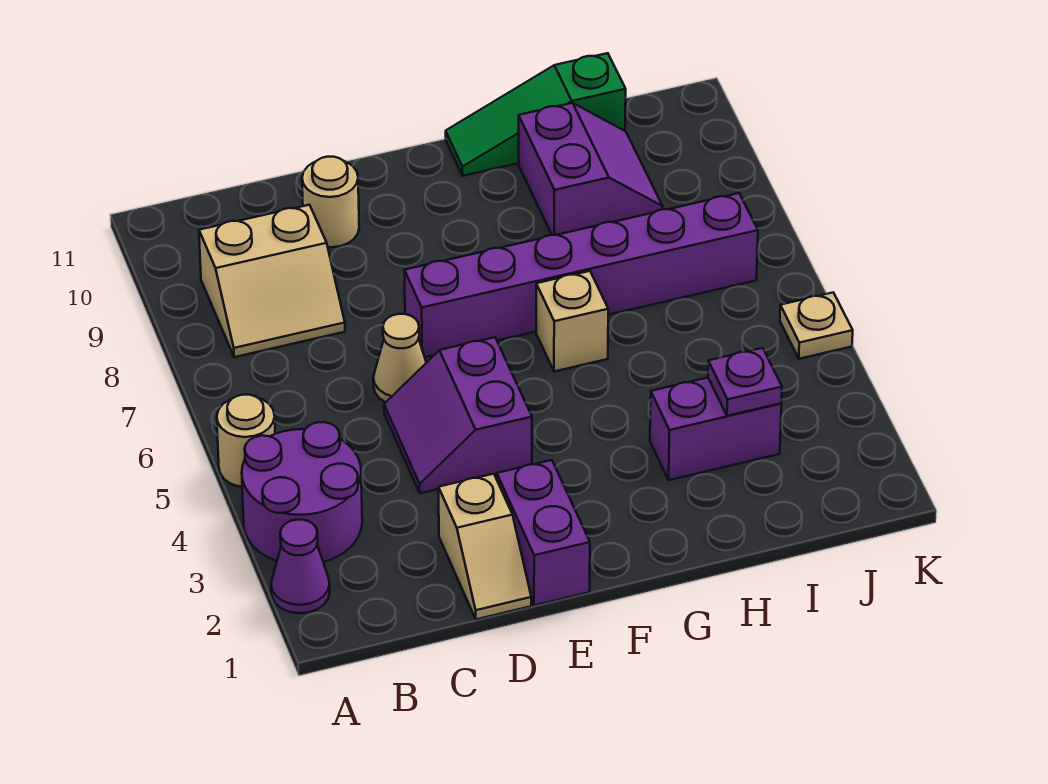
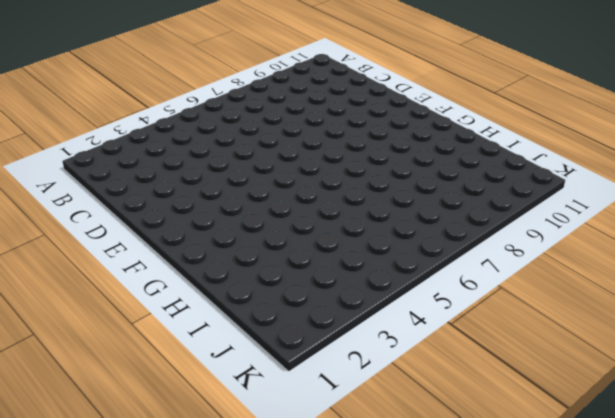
none -> purple cone A2 level 1
none -> purple round brick A3:B4 level 1
none -> tan round brick A5 level 1

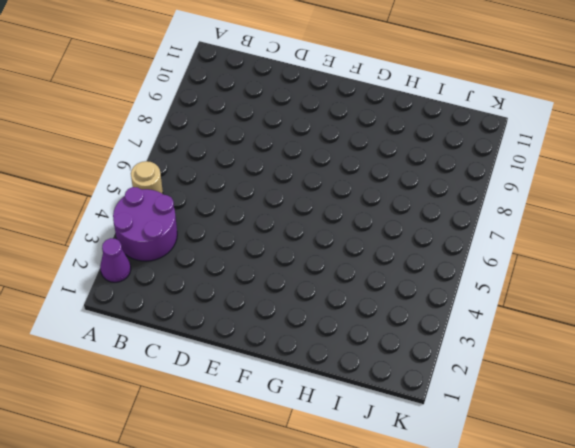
none -> tan slope B8:C9 level 1 top 9
none -> tan slope D1:D2 level 1 top 2
none -> purple slope D4:E5 level 1 top E

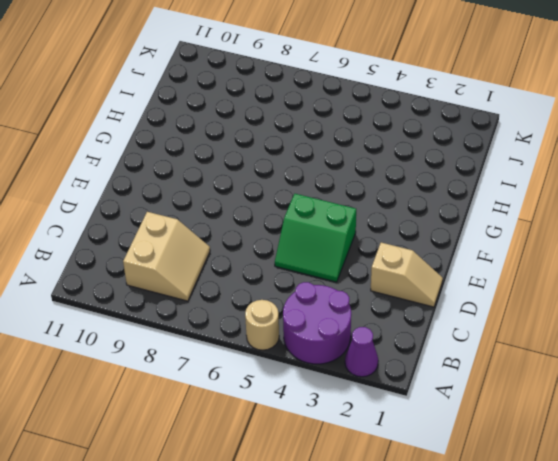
green slope D4:E5 level 1 top E -> purple slope D4:E5 level 1 top E
none -> tan cone D6 level 1
none -> tan round brick D10 level 1
none -> purple brick E1:E2 level 1

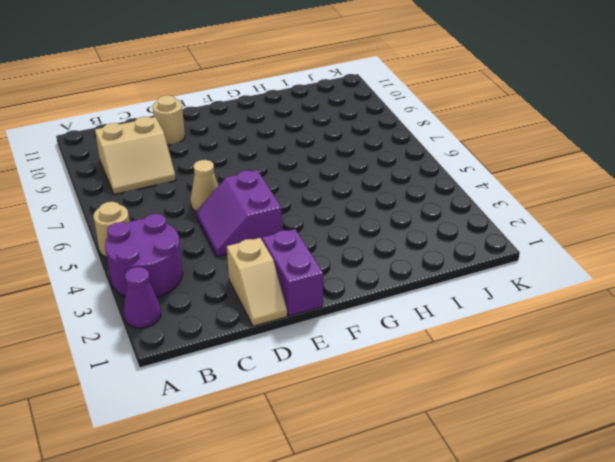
none -> purple brick E7:J7 level 1
none -> tan brick G6 level 1
none -> green slope G11:I11 level 1 top I

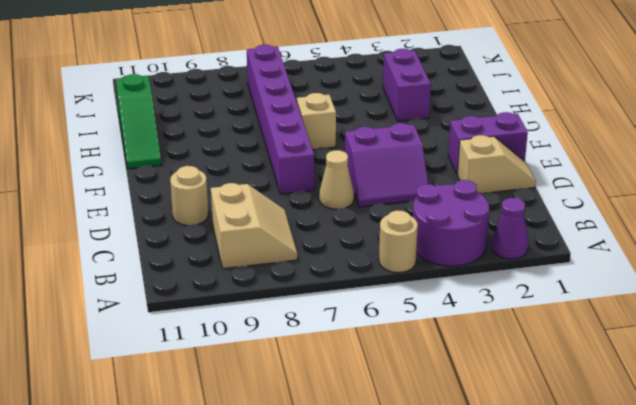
none -> purple slope H9:I10 level 1 top H
none -> tan plate K5 level 1
none -> purple plate I3 level 2

